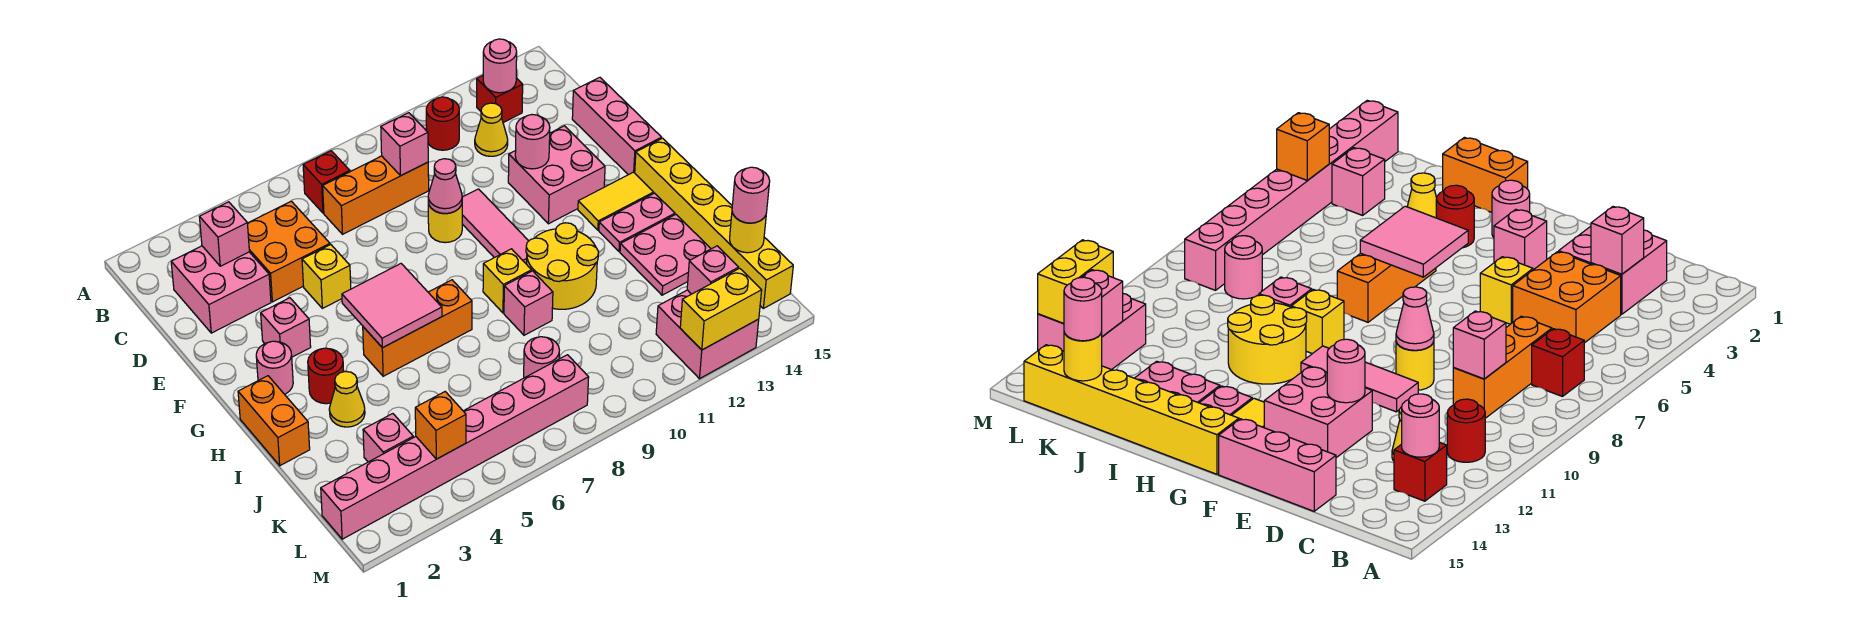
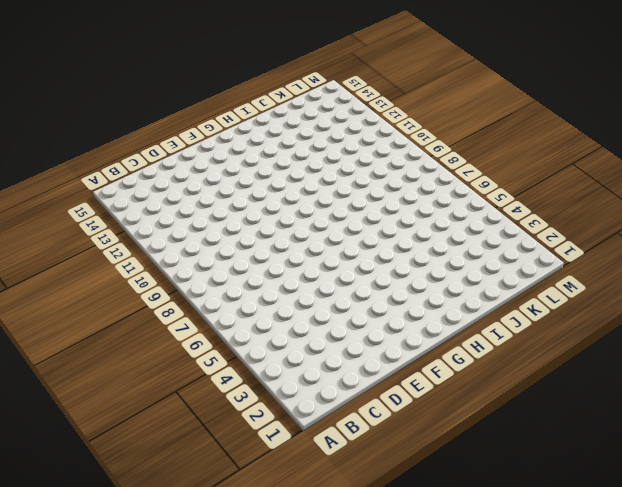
none -> red brick B7 level 1
none -> red round brick B11 level 1
none -> red brick B13 level 1
none -> pink brick C2:D3 level 1

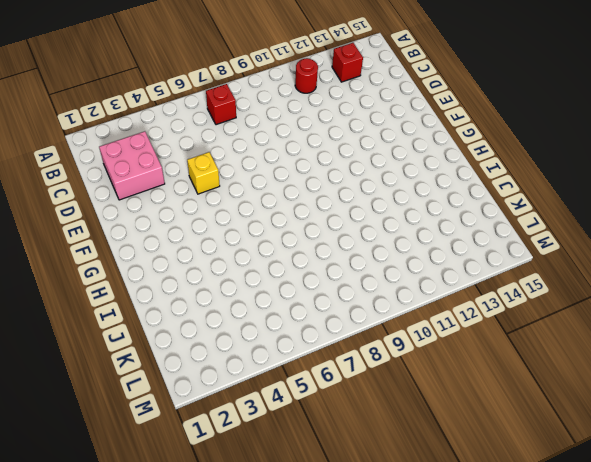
none -> orange brick C4:D5 level 1
none -> orange brick C7:C9 level 1
none -> yellow cone C12 level 1
none -> pink brick D15:F15 level 1

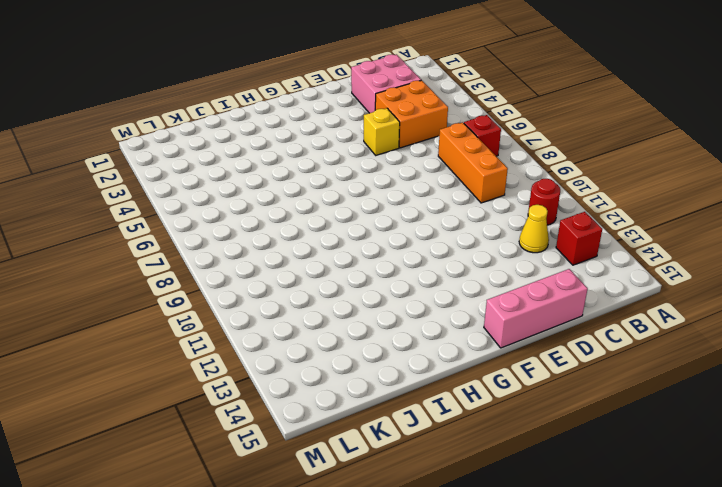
none -> yellow round brick E9 level 1
none -> pink tile E10:G10 level 1
none -> pink brick E12:F13 level 1
none -> pink brick F3 level 1

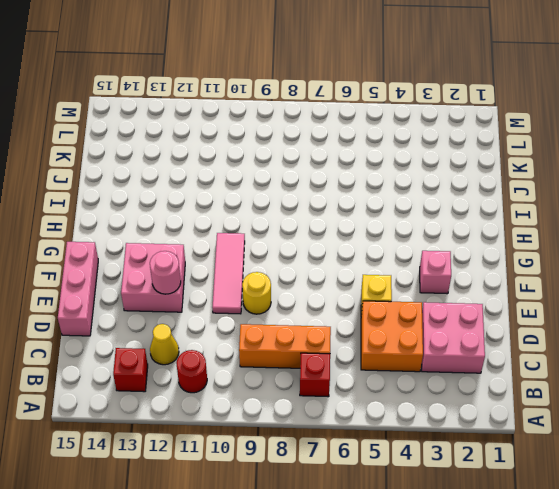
none -> pink round brick G2 level 1
none -> yellow tile G13:G14 level 1
none -> yellow brick G15:L15 level 1
none -> orange brick H1:I1 level 1

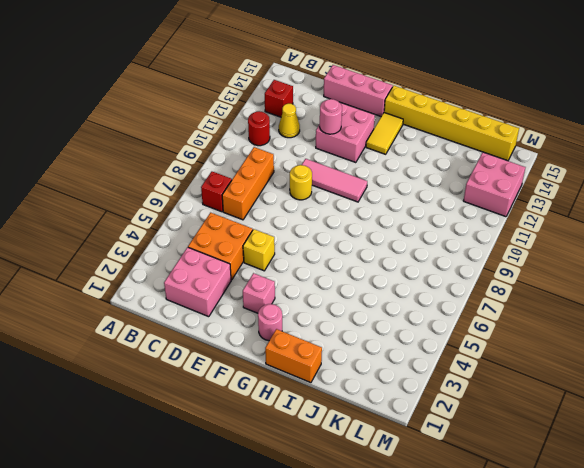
none -> red round brick H3 level 1
none -> orange brick H5:H7 level 1
none -> yellow brick H9 level 1
none -> yellow round brick H10:I11 level 1

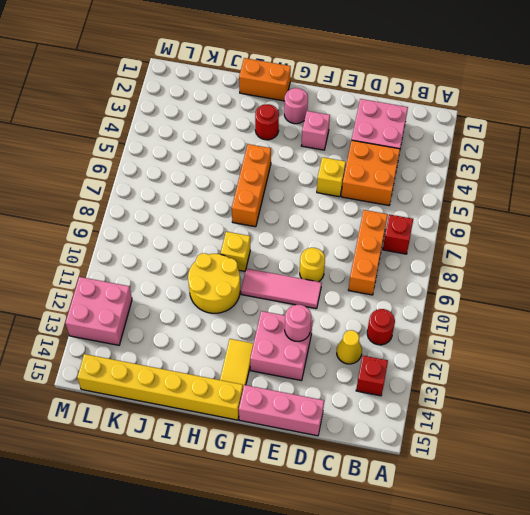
none -> pink plate H13:H14 level 1
none -> yellow cone I3 level 1
none -> pink brick I9 level 1
none -> pink plate I13:J14 level 1

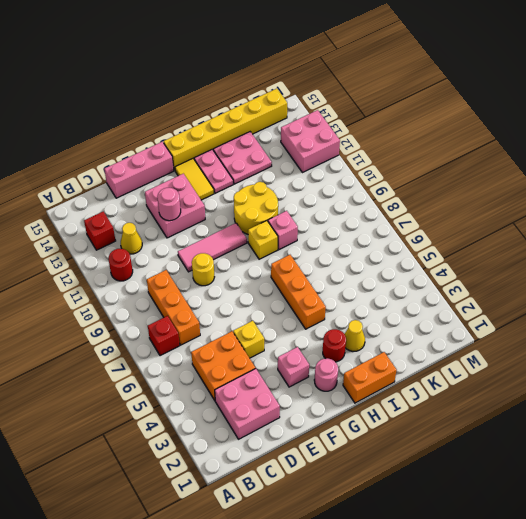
none -> pink brick K3 level 1
none -> pink round brick K8 level 1
none -> pink brick L1:L8 level 1
none -> pink round brick B13 level 2

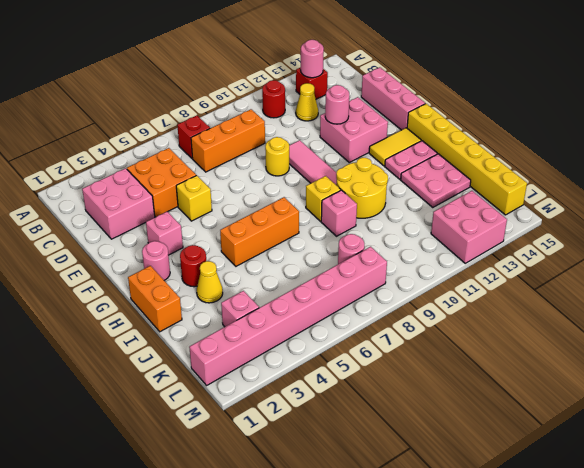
none -> pink brick C3 level 2
none -> pink brick C9 level 2
none -> pink cone E9 level 2
none -> pink tile G5:H6 level 2

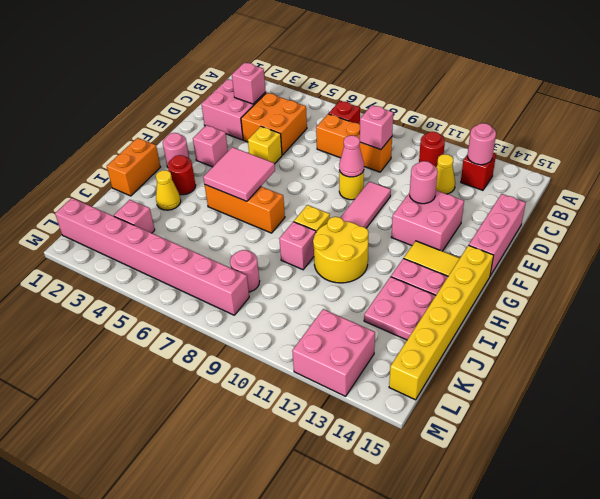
none -> yellow round brick K15 level 2
none -> orange brick L4 level 2
none -> pink brick L13 level 2
none -> yellow brick M12:M13 level 2

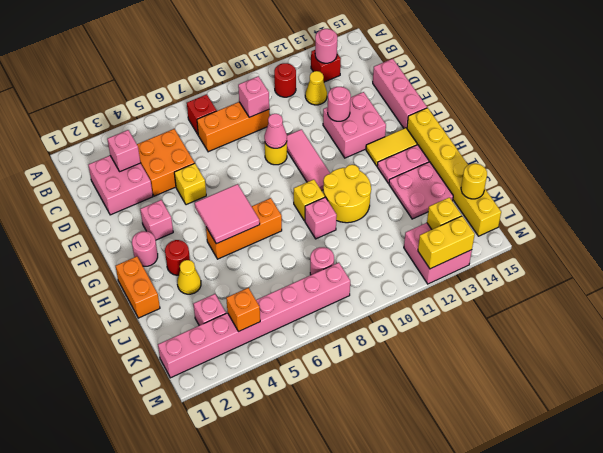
yellow brick L13 level 2 -> pink brick L13 level 2
none -> pink round brick K15 level 3

